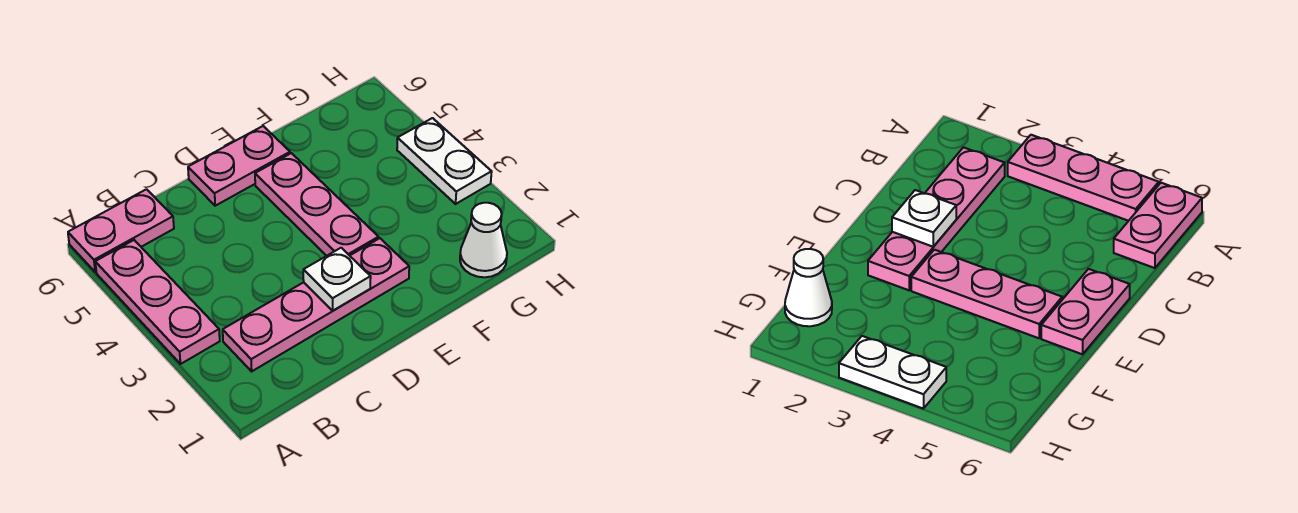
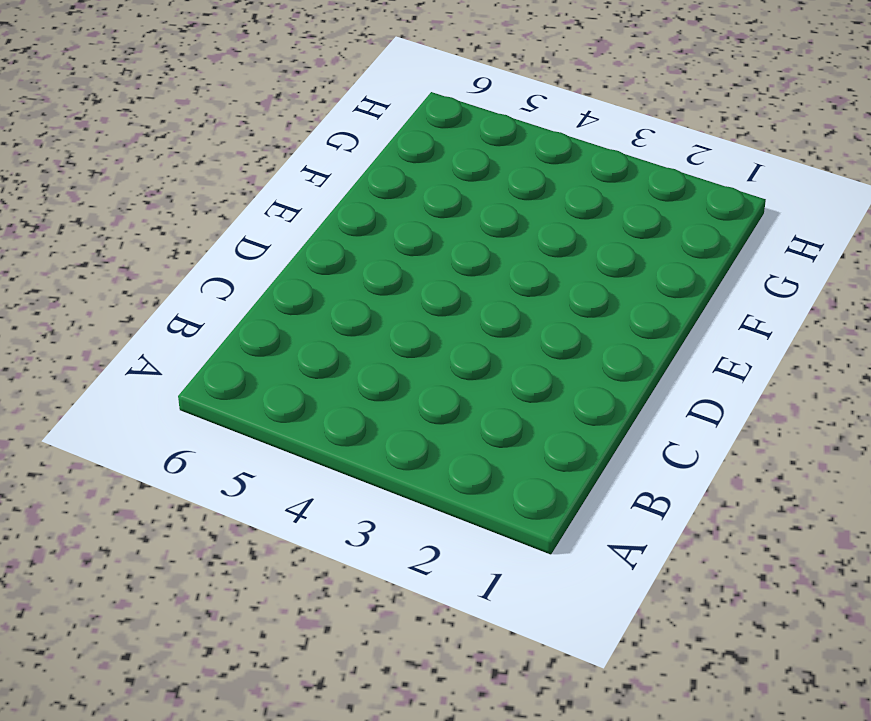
none -> pink plate A3:A5 level 1
none -> pink plate A6:B6 level 1

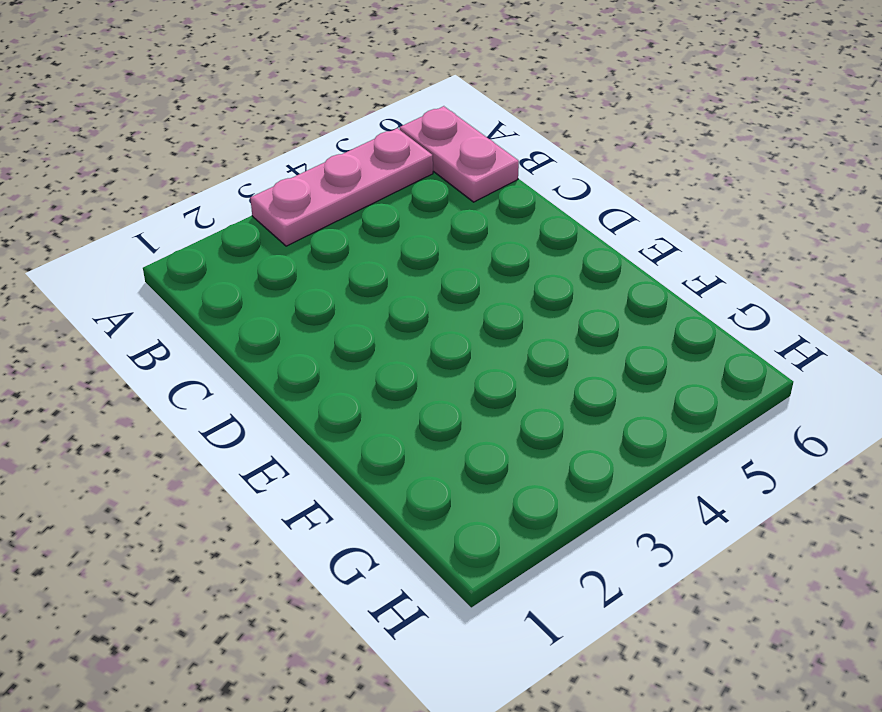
none -> pink plate B2:E2 level 1
none -> pink plate D6:E6 level 1

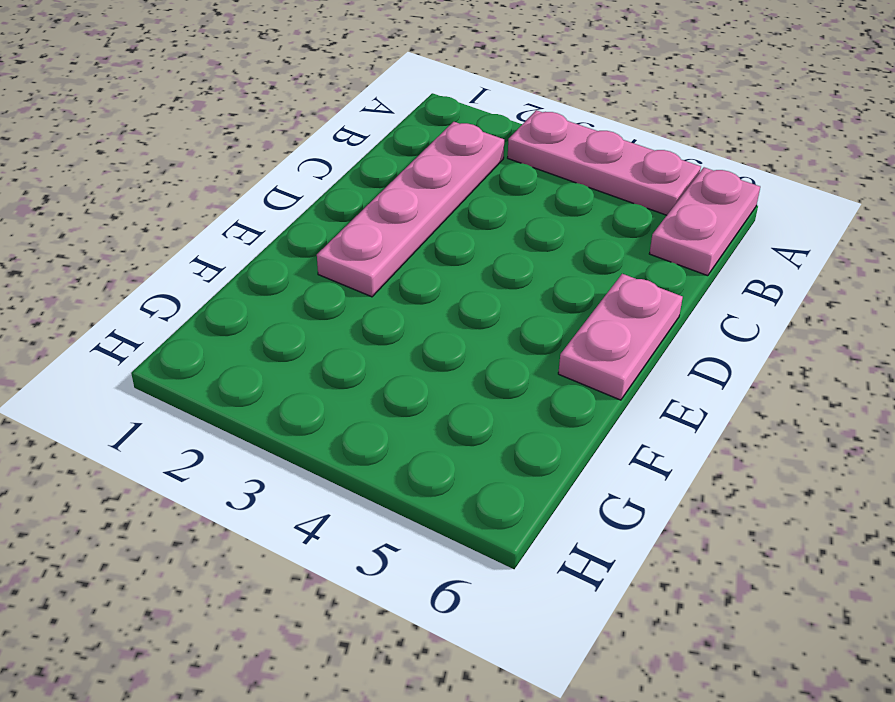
none -> pink plate E3:E5 level 1
none -> white cone G1 level 1

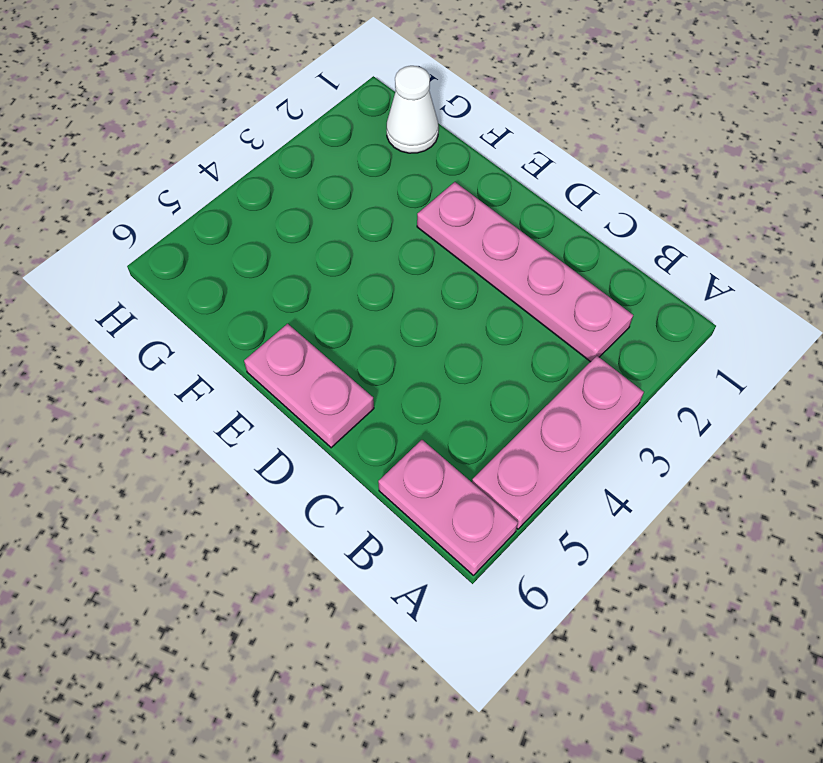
none -> pink plate E3:E5 level 1
none -> white plate H3:H4 level 1

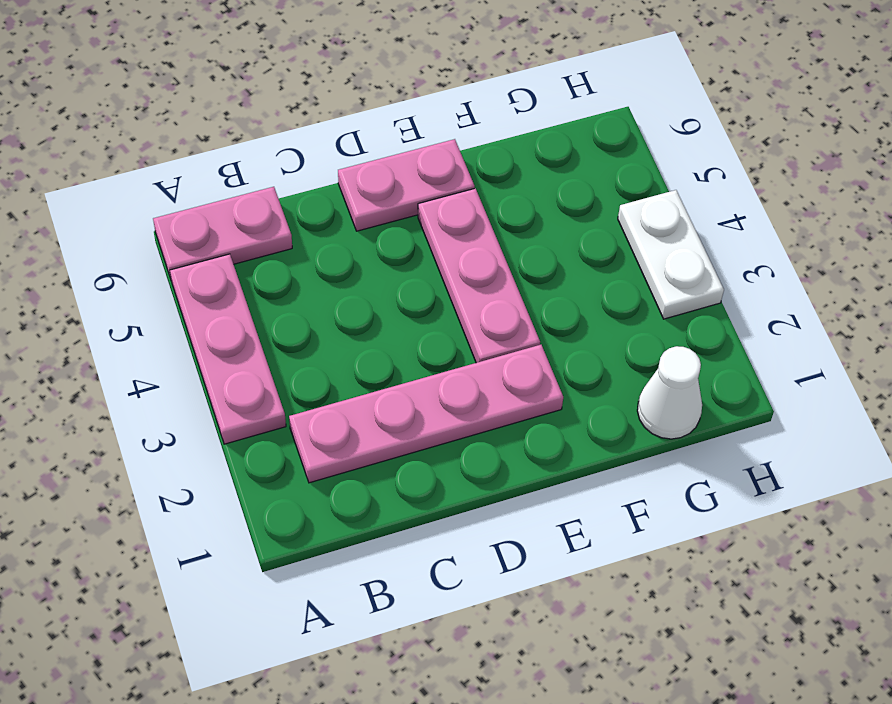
none -> white plate D2 level 2

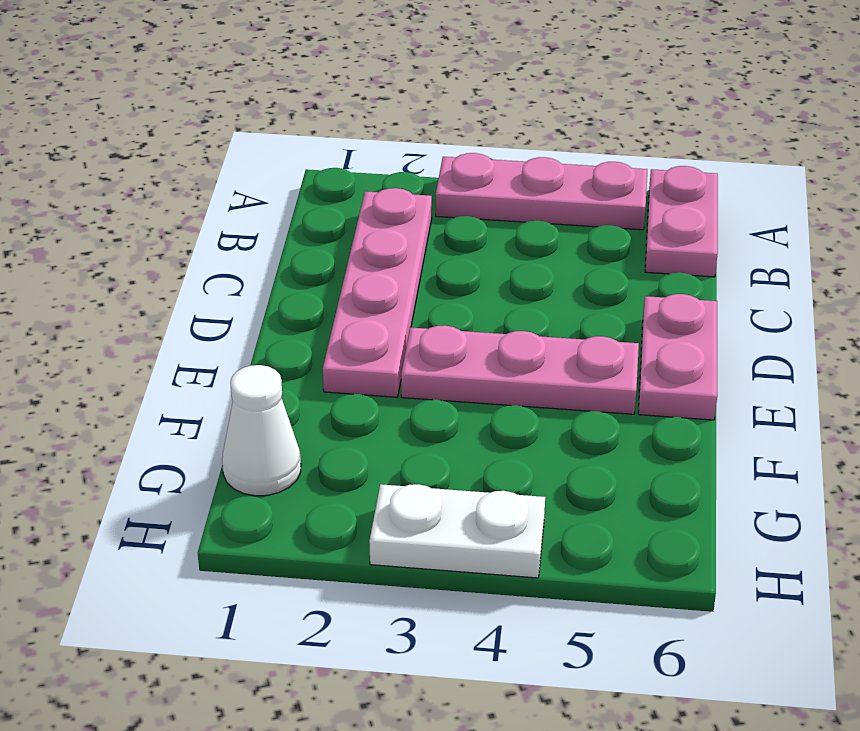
none -> white plate D2 level 2

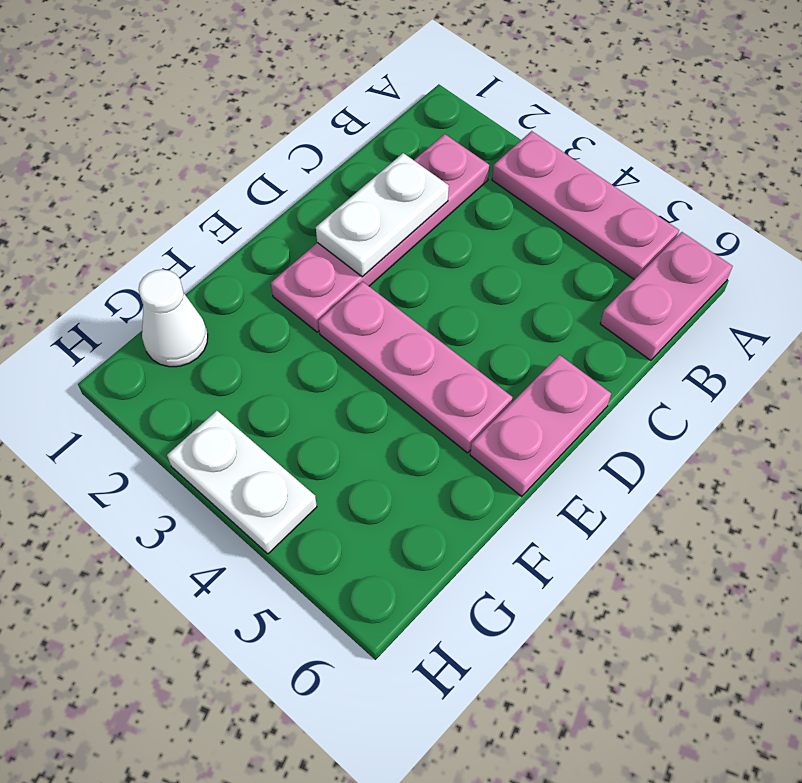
white plate C2:D2 level 2 -> white plate D2 level 2

